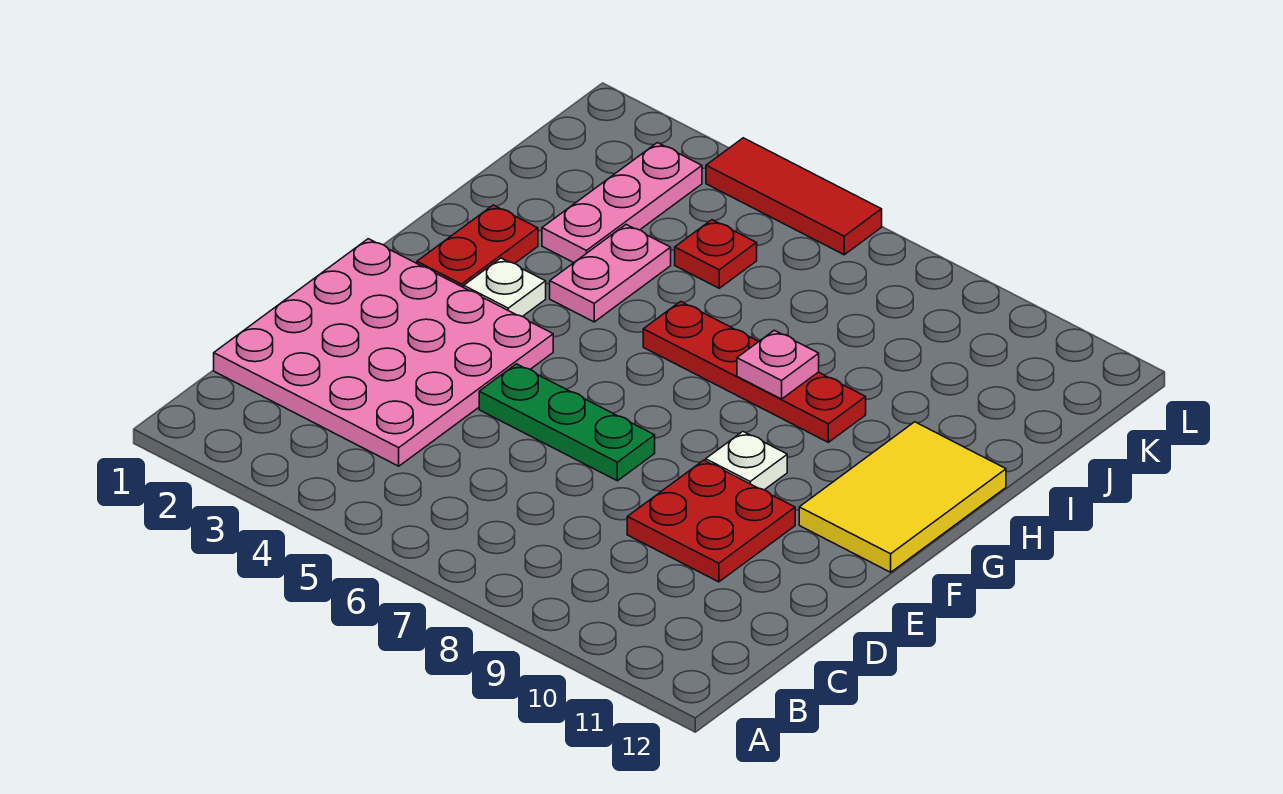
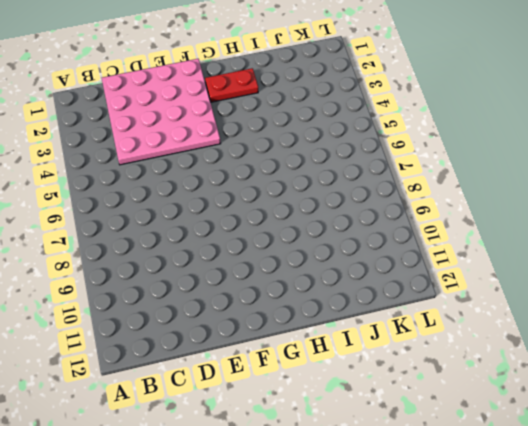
none -> red plate D9:E10 level 1
none -> green plate E5:E7 level 1
none -> white plate F9 level 1

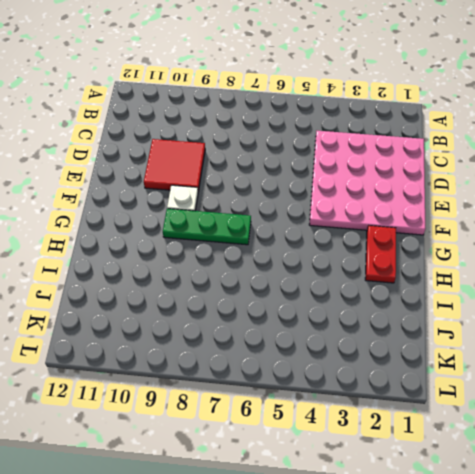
red tile D9:E10 level 1 -> red plate D9:E10 level 1
green plate G7:G9 level 1 -> green plate E5:E7 level 1
none -> yellow tile F11:H12 level 1
none -> white plate G3 level 1
none -> pink plate H4:I4 level 1

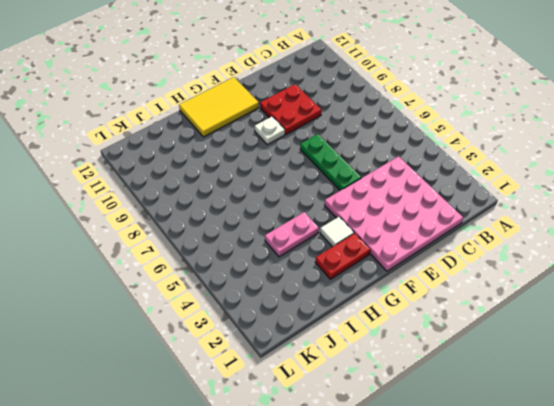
white tile G3 level 1 -> white plate G3 level 1
none -> red plate H6:H9 level 1
none -> pink plate I3:K3 level 1
none -> red plate J5 level 1

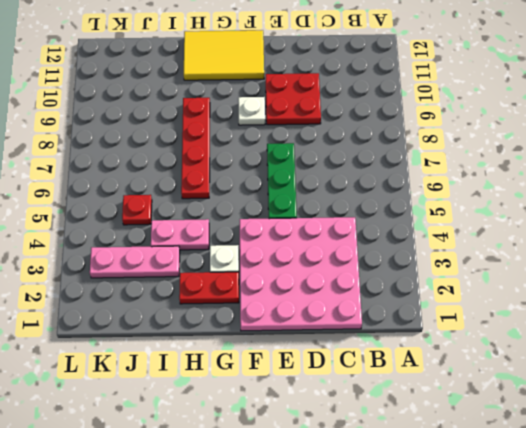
none -> red tile L4:L6 level 1
none -> pink plate H8 level 2

